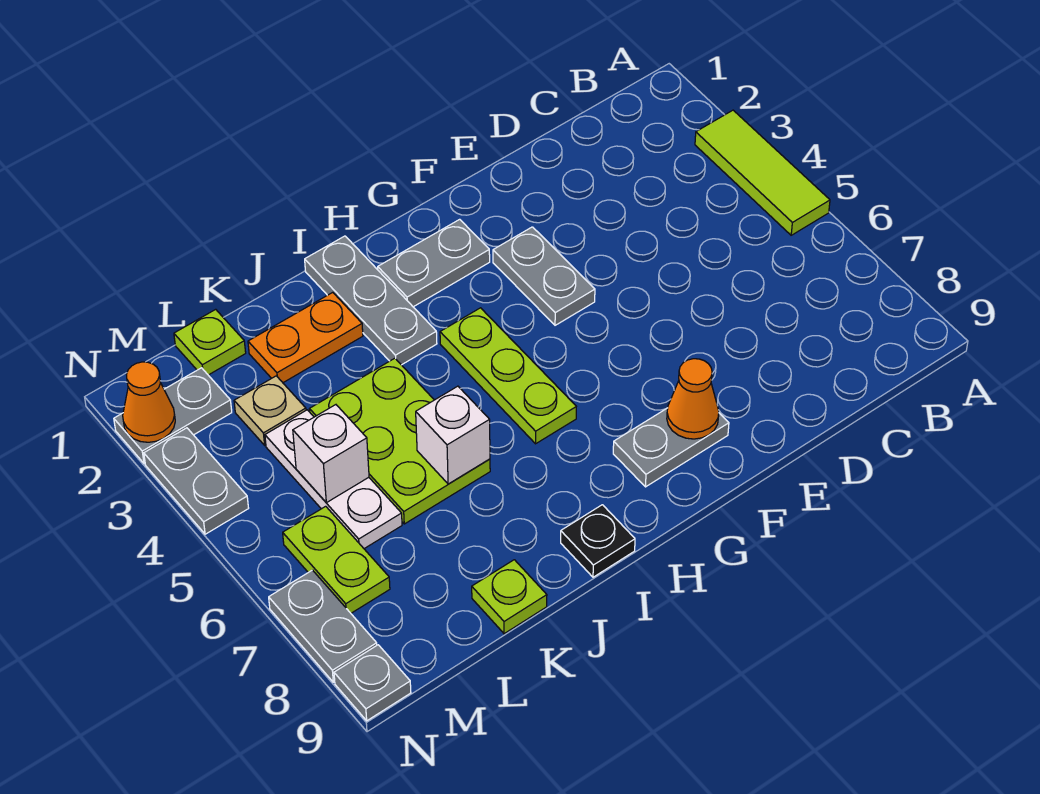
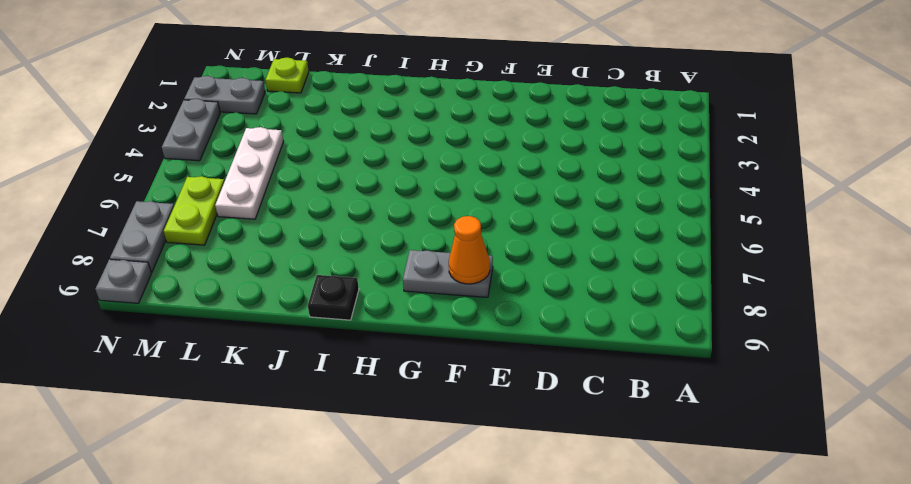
none -> lime tile A3:A5 level 1
none -> grey plate F3:F4 level 1
none -> grey plate G2:H2 level 1

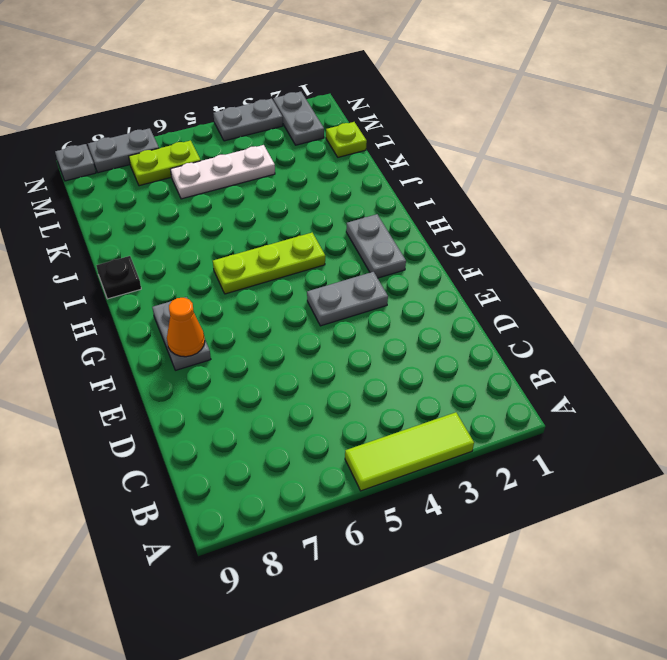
none -> grey plate I1:I3 level 1
none -> orange plate J2:K2 level 1
none -> lime plate J4:K6 level 1

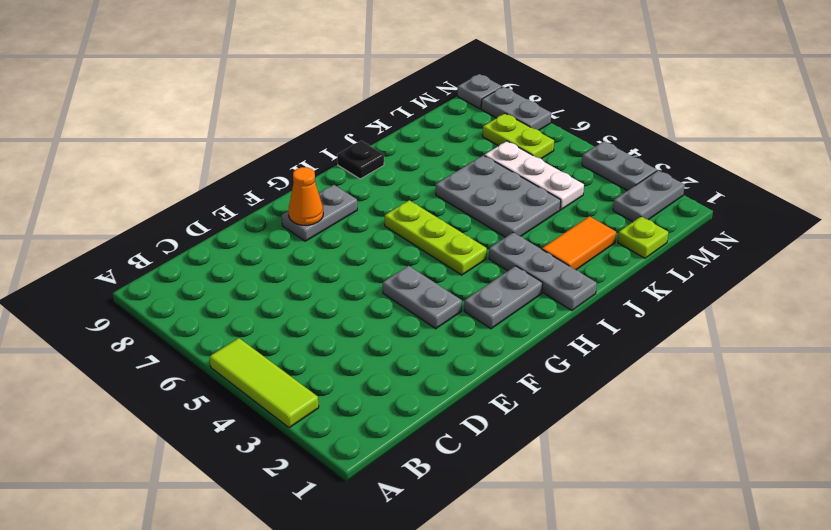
orange tile J2:K2 level 1 -> orange plate J2:K2 level 1
grey plate J4:K6 level 1 -> lime plate J4:K6 level 1
none -> lime plate K9 level 1
none -> tan plate L3 level 1
none -> white brick J6 level 2

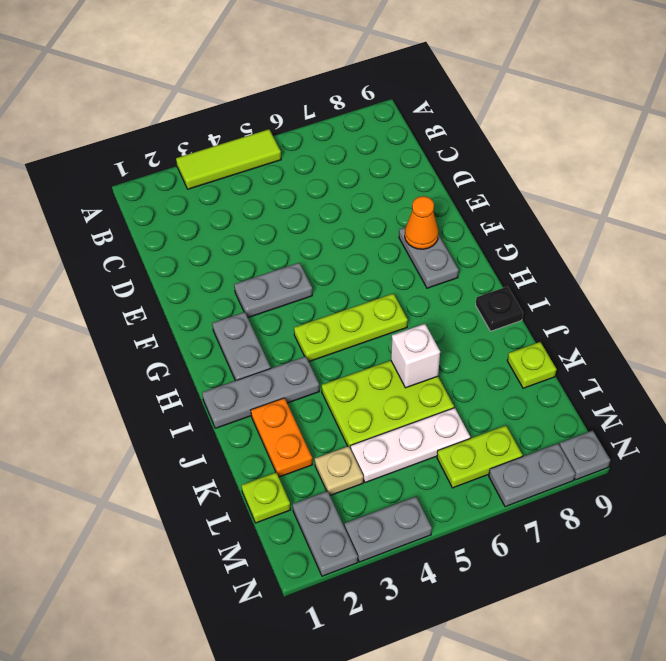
none -> white brick L5 level 2
none -> orange cone N2 level 2

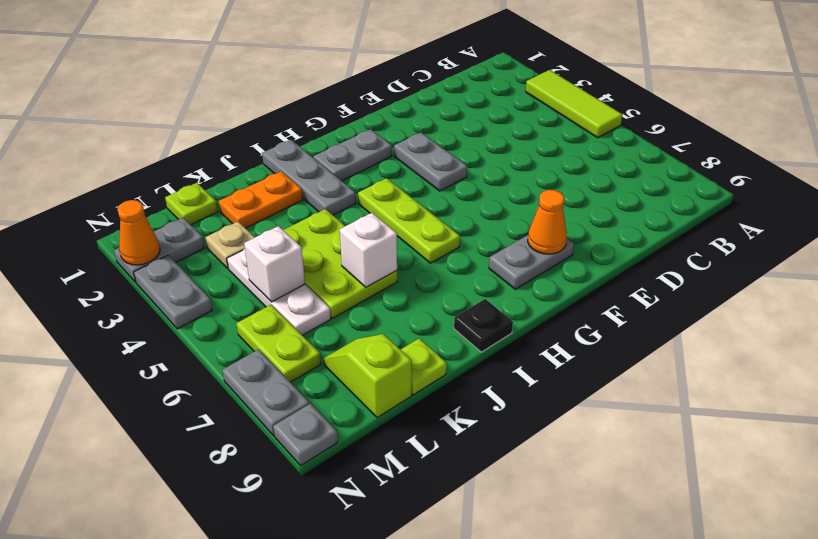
lime slope L8:L9 level 1 top 9 -> none

